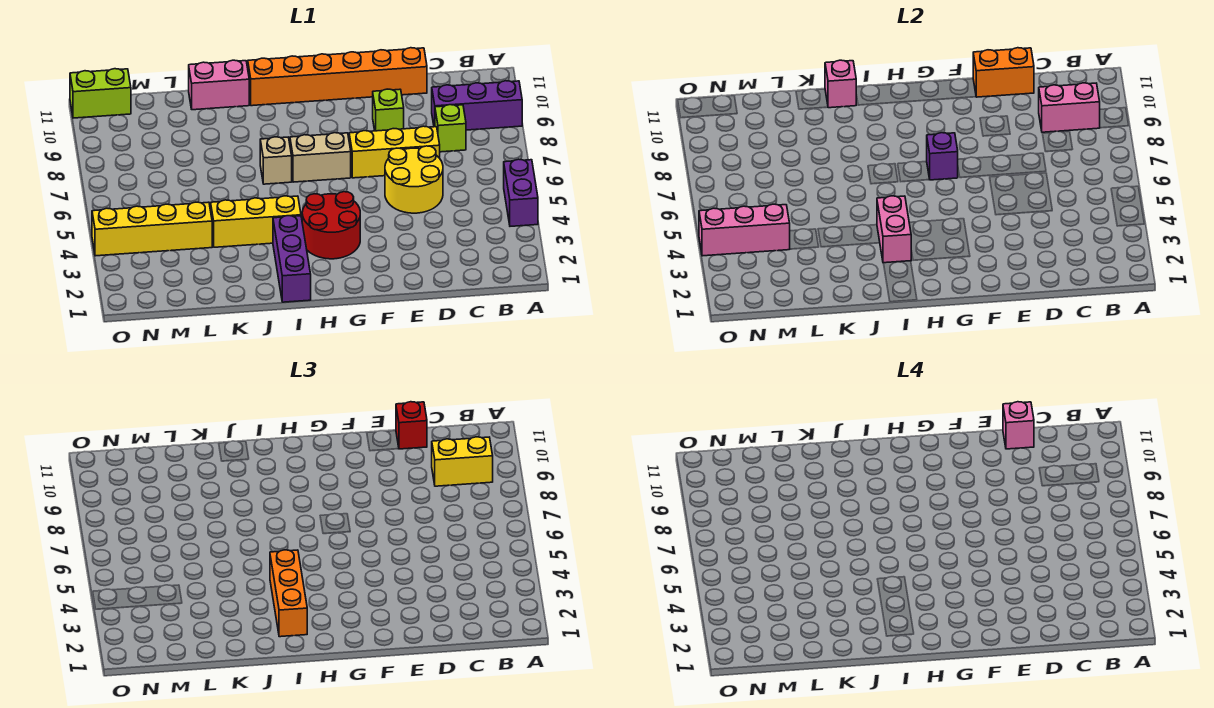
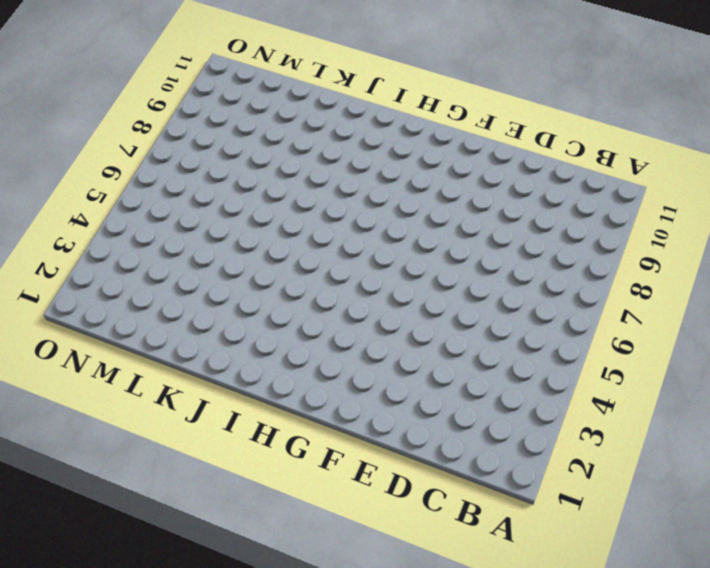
none -> purple brick A4:A5 level 1
none -> purple brick A9:C9 level 1
none -> lime brick C8 level 1

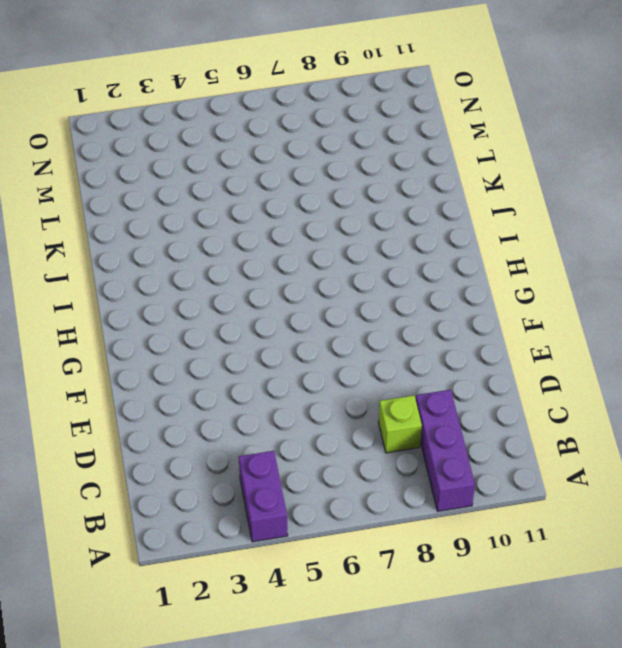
purple brick A4:B4 level 1 -> purple brick A4:A5 level 1
none -> yellow round brick D5:E6 level 1
none -> yellow brick D7:F7 level 1
none -> orange brick D11:I11 level 1

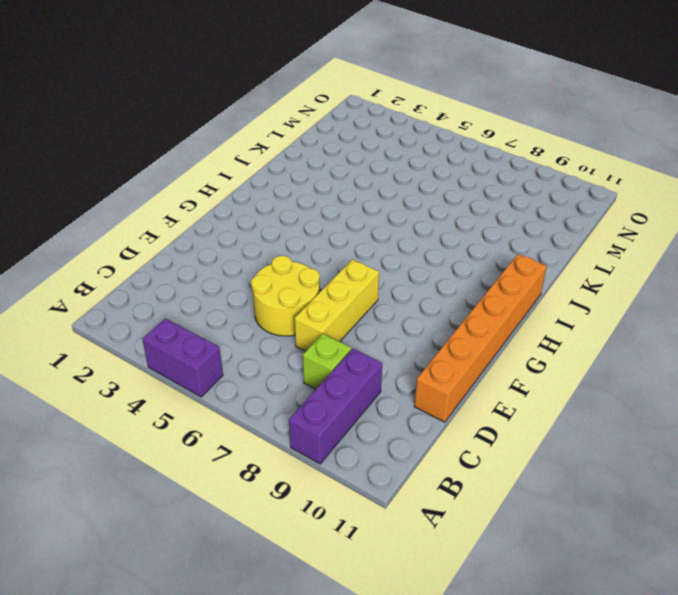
none -> lime brick E9 level 1
none -> red round brick G3:H4 level 1
none -> tan brick G7:H7 level 1

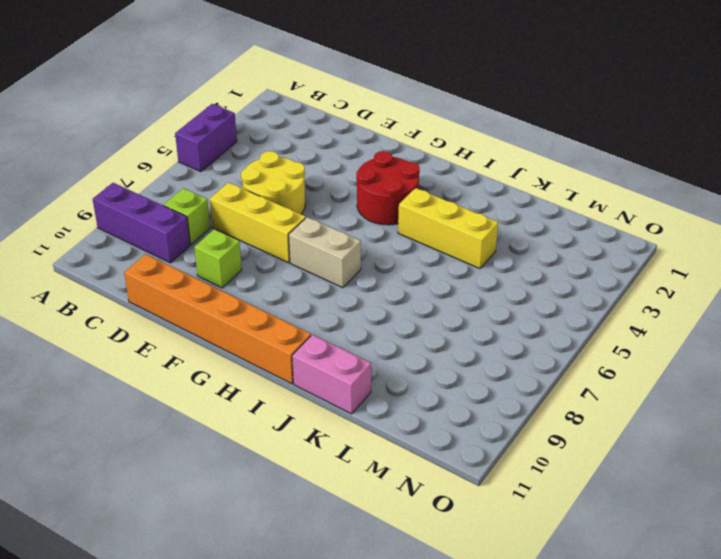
none -> purple brick I1:I3 level 1
none -> tan brick I7 level 1
none -> yellow brick L4:O4 level 1

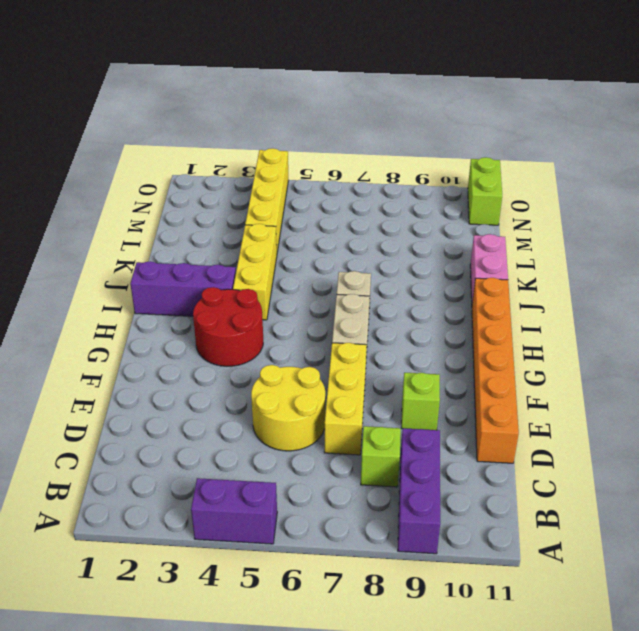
none -> pink brick B9:C9 level 2
none -> orange brick D11:E11 level 2
none -> purple brick G7 level 2

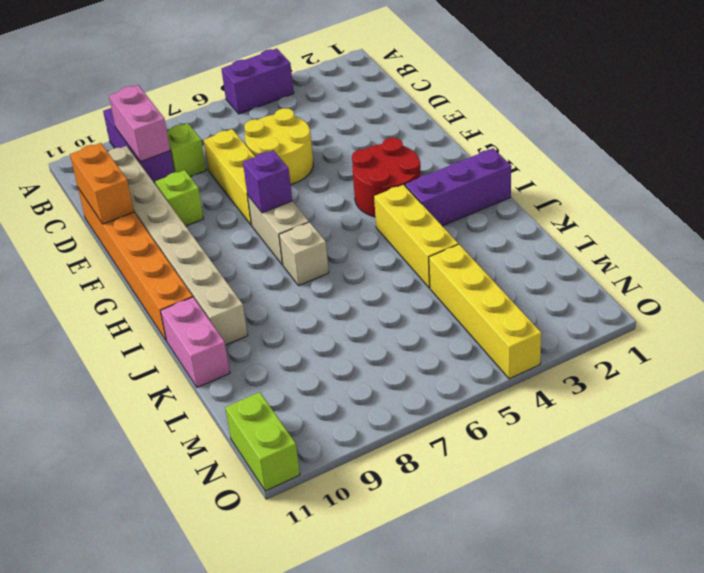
tan brick C10:J10 level 1 -> none
none -> pink brick I3:I4 level 2
none -> pink brick J11 level 2
none -> pink brick M4:O4 level 2

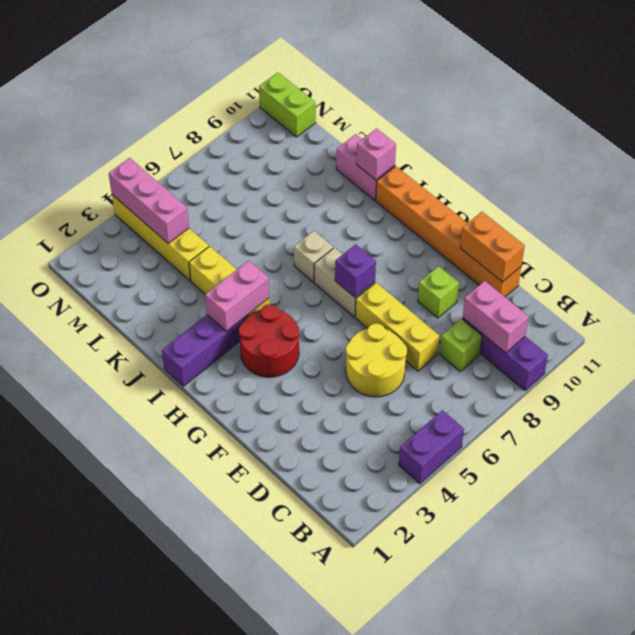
none -> yellow brick B9:C9 level 3
none -> red brick D11 level 3
none -> orange brick I2:I4 level 3

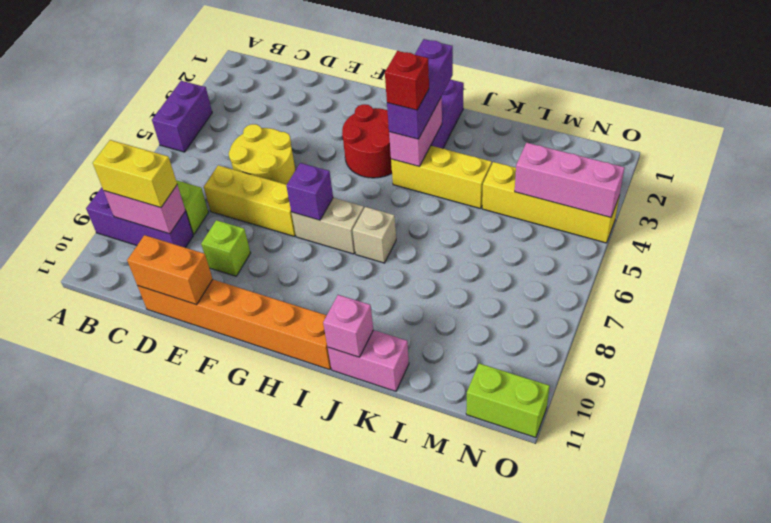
purple brick I2:I4 level 3 -> orange brick I2:I4 level 3
red brick I4 level 4 -> red brick D11 level 3
none -> pink brick D11 level 4

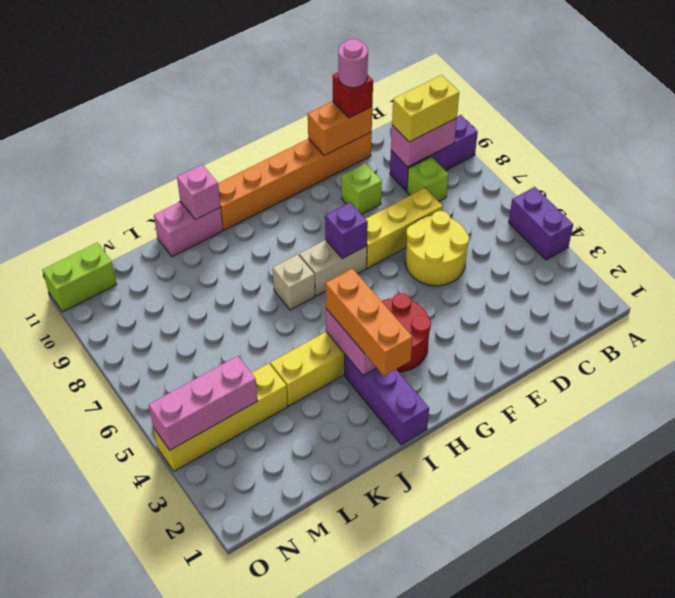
pink round brick D11 level 4 -> pink brick D11 level 4

